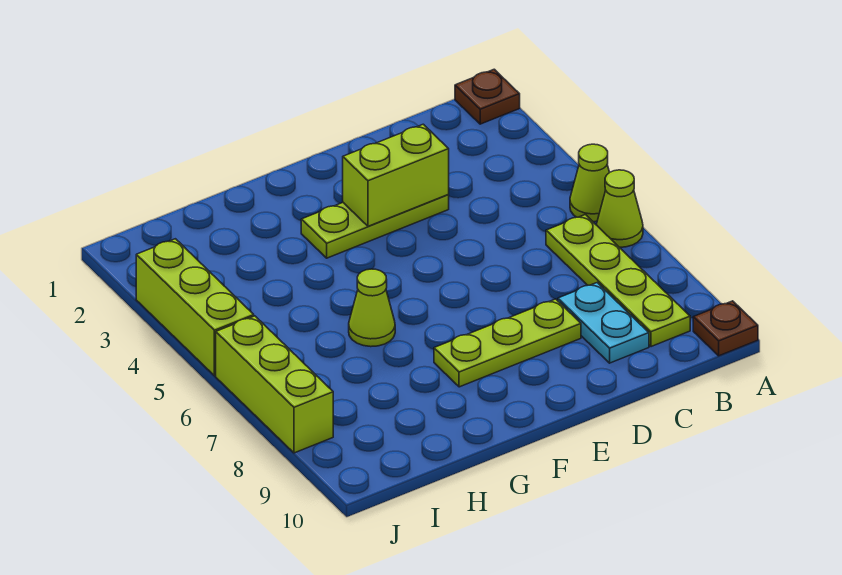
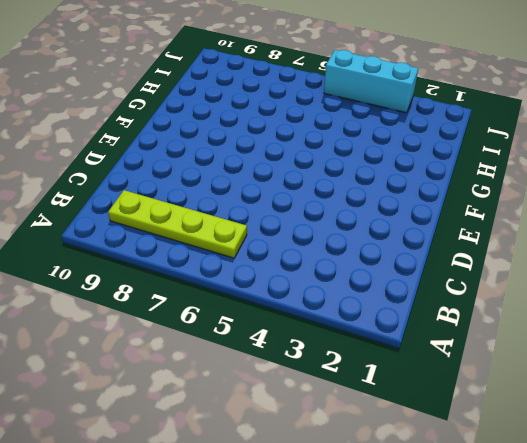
cyan brick J3:J5 level 1 -> lime brick J3:J5 level 1
none -> brown plate A1 level 1
none -> lime cone A5 level 1
none -> lime cone A6 level 1

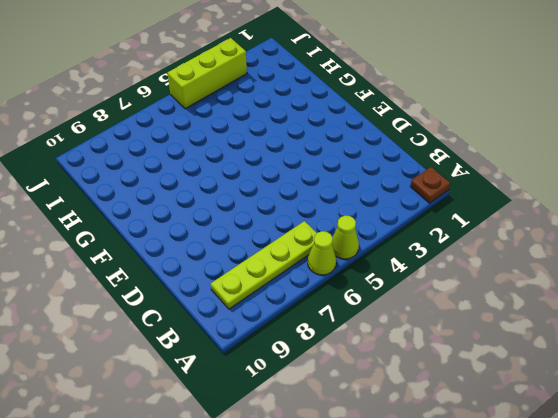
none -> brown plate A10 level 1
none -> cyan plate C8:C9 level 1
none -> lime plate D3:F3 level 1

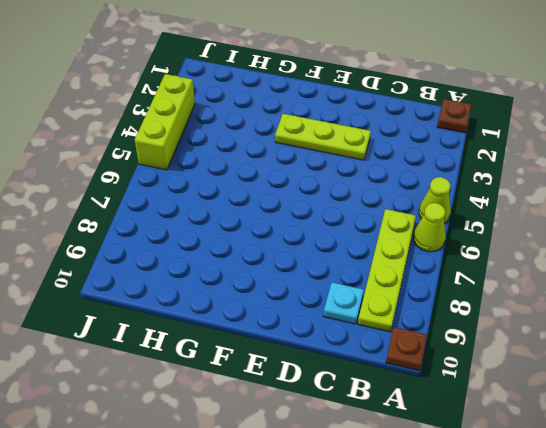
cyan plate C9 level 1 -> cyan plate C8:C9 level 1
none -> lime plate D8:F8 level 1
none -> lime cone G6 level 1
none -> lime brick J6:J8 level 1

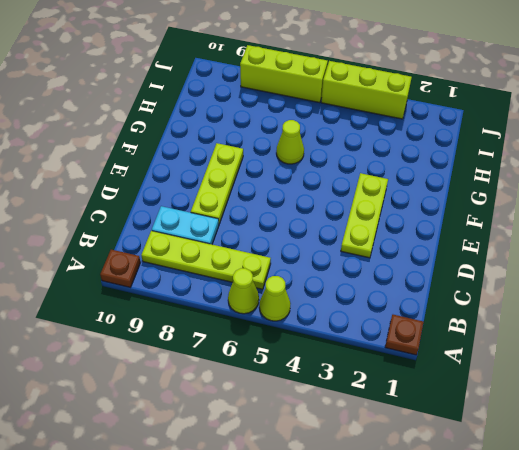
none -> lime brick D3:E3 level 2

